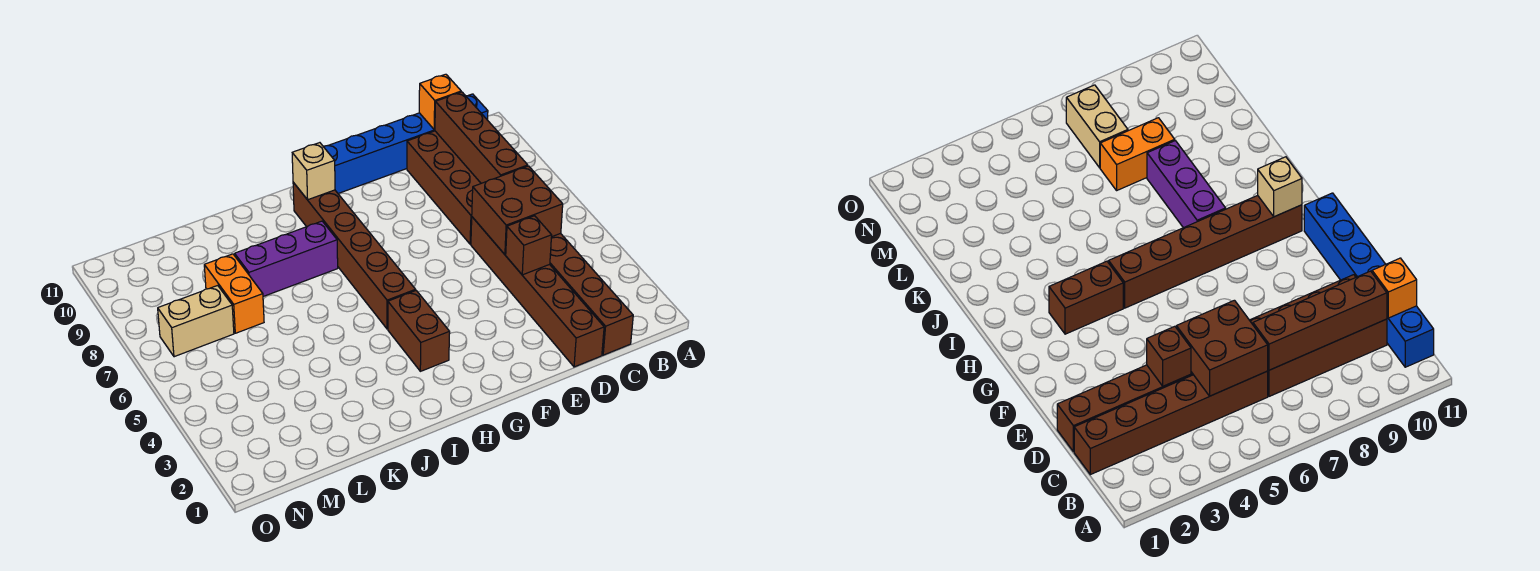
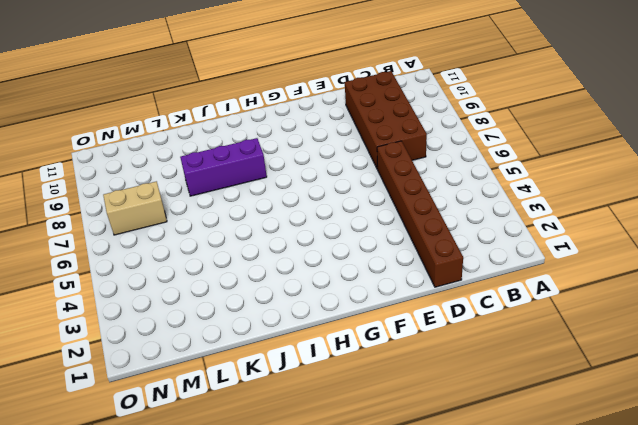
none -> blue brick B11:G11 level 1
none -> brown brick C1:C6 level 1
none -> brown brick H3:H4 level 1

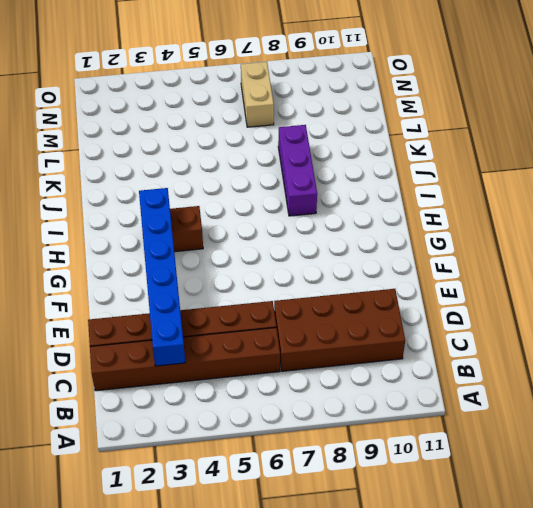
blue brick C3:H3 level 2 -> blue brick B11:G11 level 1
none -> brown brick H5:H10 level 1
none -> orange brick L7:L8 level 1
none -> brown brick C5:D6 level 2

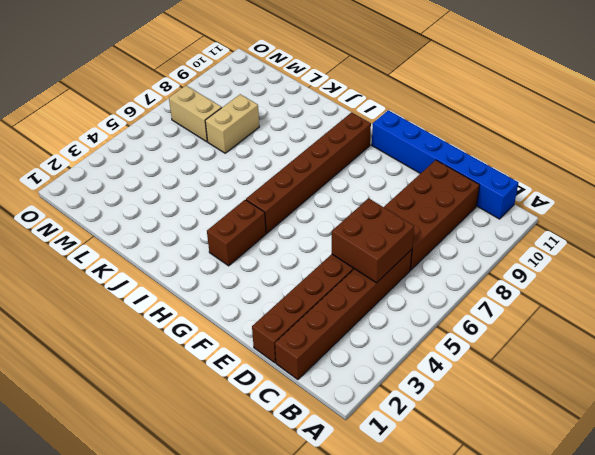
tan brick L7:L8 level 1 -> orange brick L7:L8 level 1
none -> purple brick I8:K8 level 1
none -> brown brick C7:C10 level 2
none -> orange brick C11 level 2

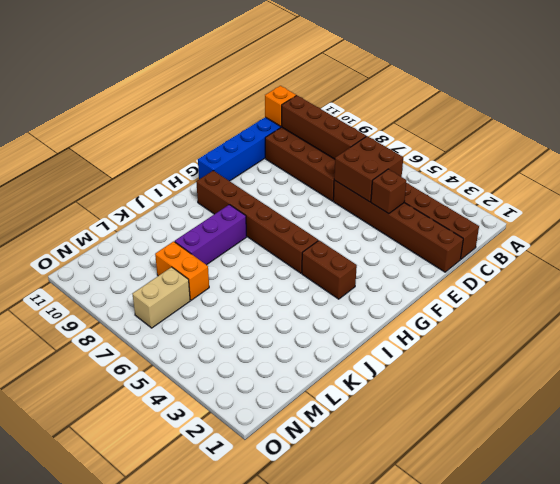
none -> tan brick H10 level 2

